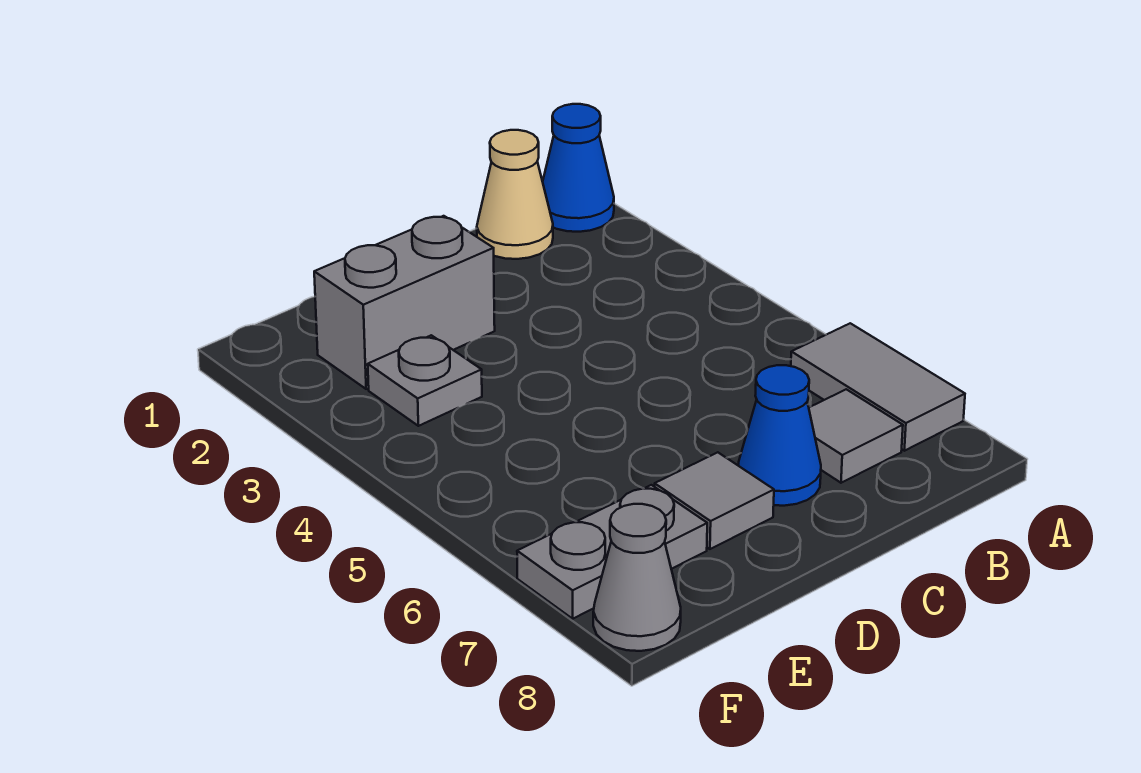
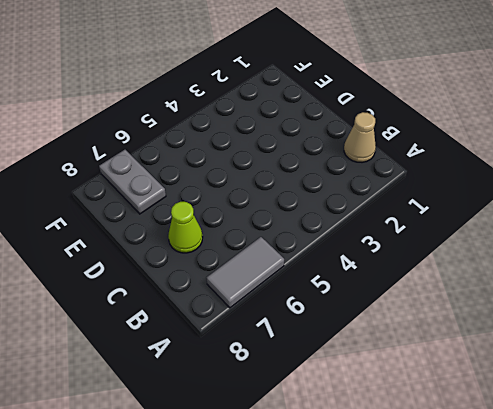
lime cone C7 level 1 -> blue cone C7 level 1
none -> blue cone A1 level 1
none -> grey tile B7 level 1

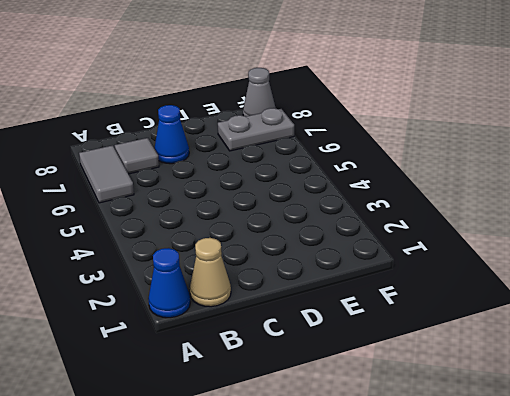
none -> grey brick D2:E2 level 1
none -> grey tile D7 level 1

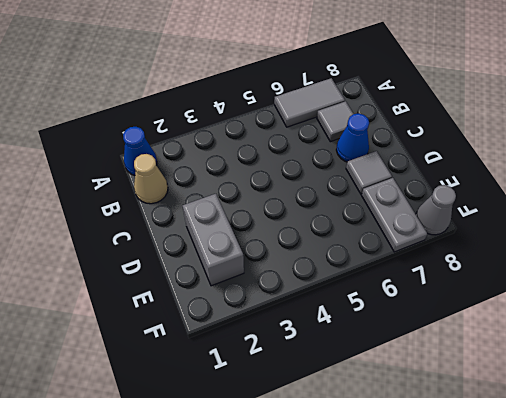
none -> grey plate E3 level 1

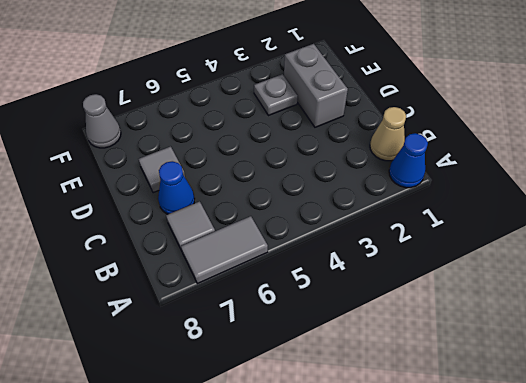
none -> grey plate E7:F7 level 1

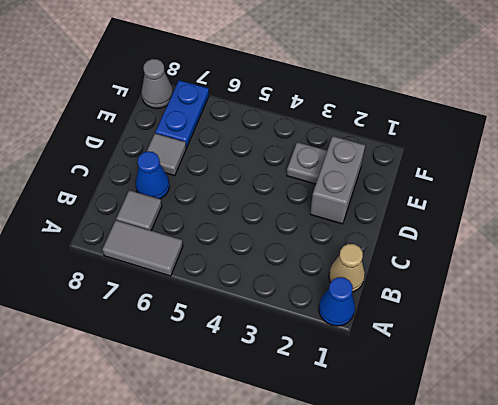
blue plate E7:F7 level 1 -> grey plate E7:F7 level 1

